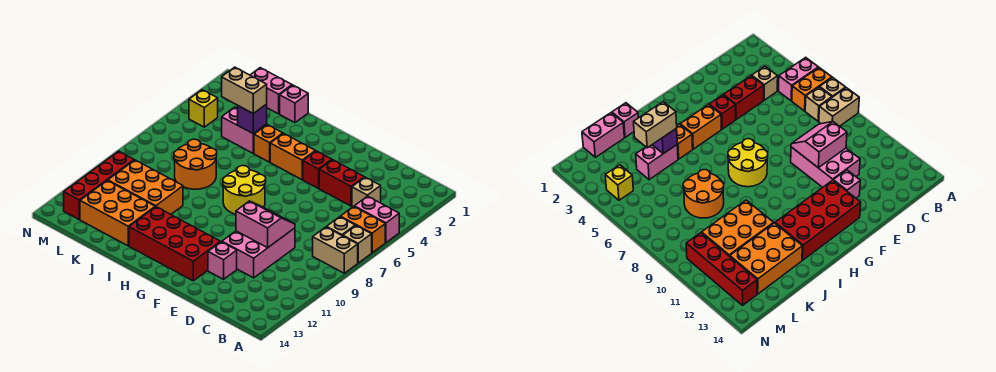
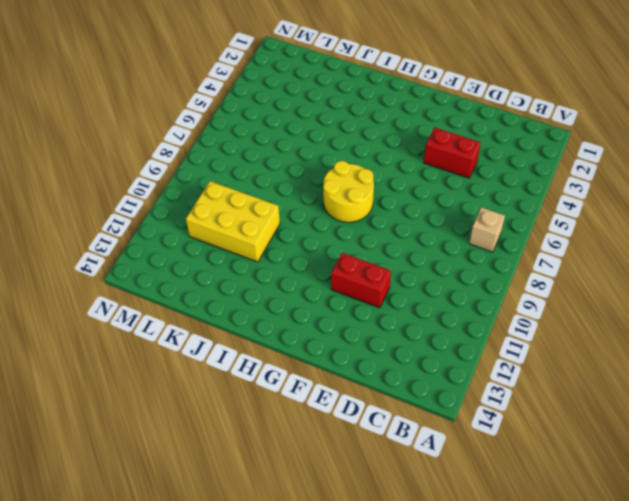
red brick E11:F11 level 1 -> pink brick D9:E11 level 1
yellow brick J10:L11 level 1 -> orange brick J10:L11 level 1
none -> pink brick A5:B5 level 1
none -> orange brick A6:B6 level 1
none -> tan brick A7 level 1

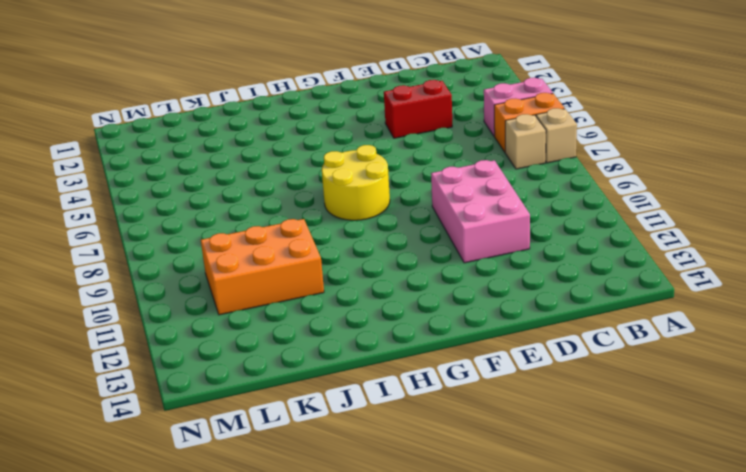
none -> tan brick A8:B8 level 1
none -> tan brick C4 level 1
none -> pink brick E12 level 1

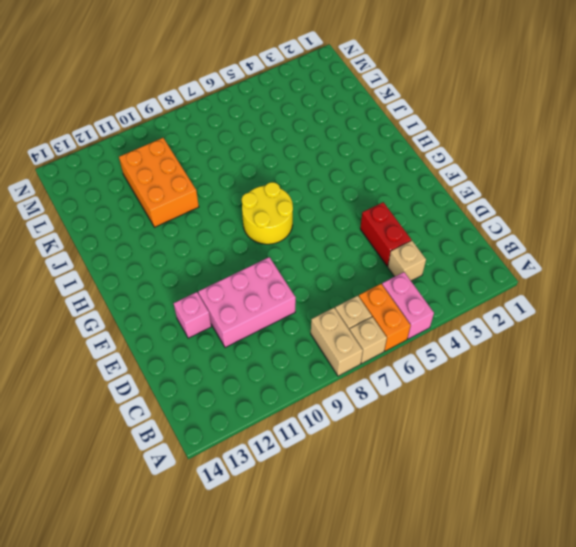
none -> red brick F4 level 1
none -> red brick F12:I13 level 1
none -> orange brick G4:H4 level 1

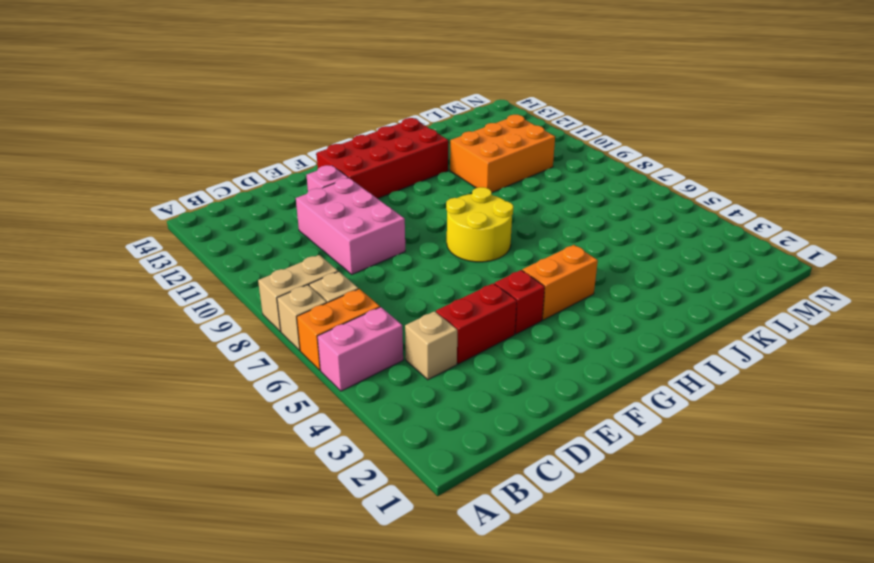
none -> orange brick I4 level 1
none -> pink brick J1 level 1
none -> pink brick J4:K4 level 1

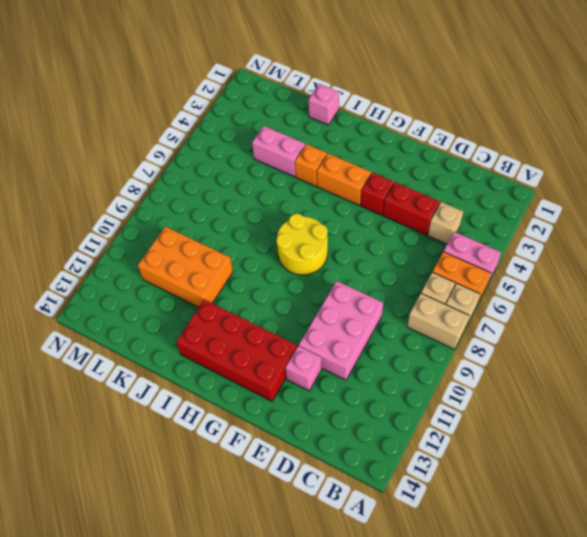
none -> orange round brick J7:K8 level 1
none -> orange brick J12:L13 level 1
none -> pink brick K1:L1 level 1

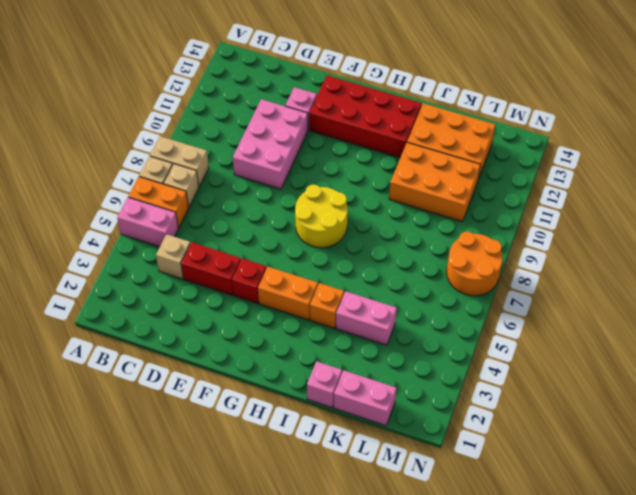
orange round brick M7:N8 level 1 -> orange round brick J7:K8 level 1
none -> yellow brick M4 level 1
none -> red brick M10:M13 level 1
none -> pink slope D9:E10 level 2 top 10

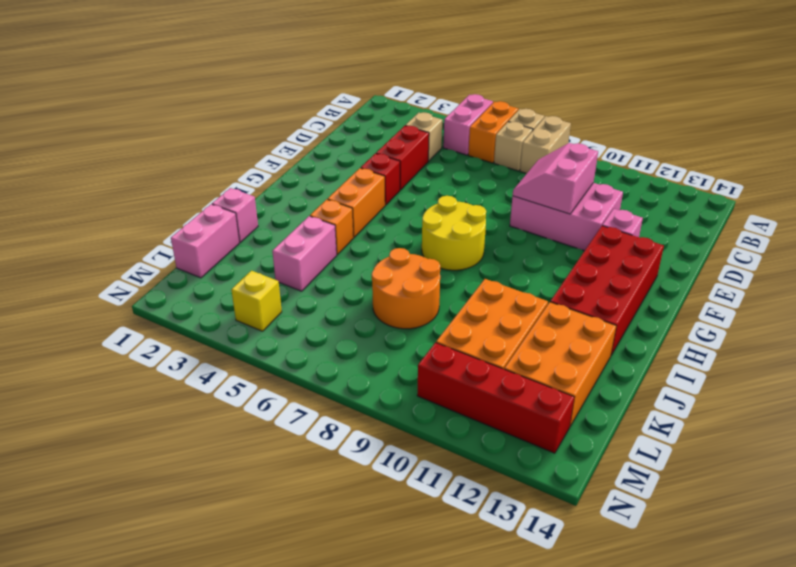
none -> purple brick J4 level 2
none -> tan brick J4:K4 level 3

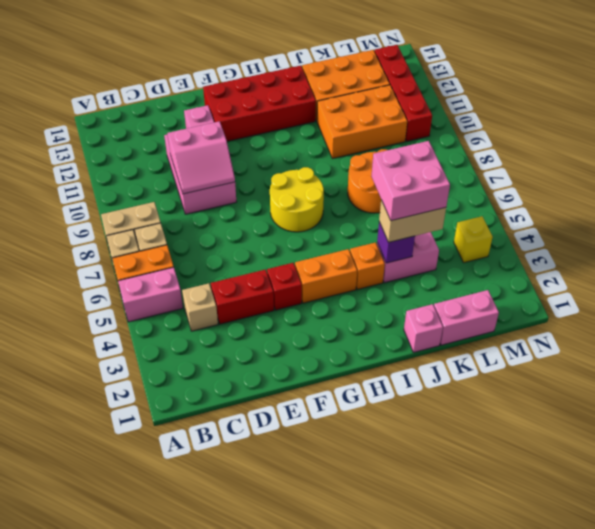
pink brick J4:K5 level 4 -> none

